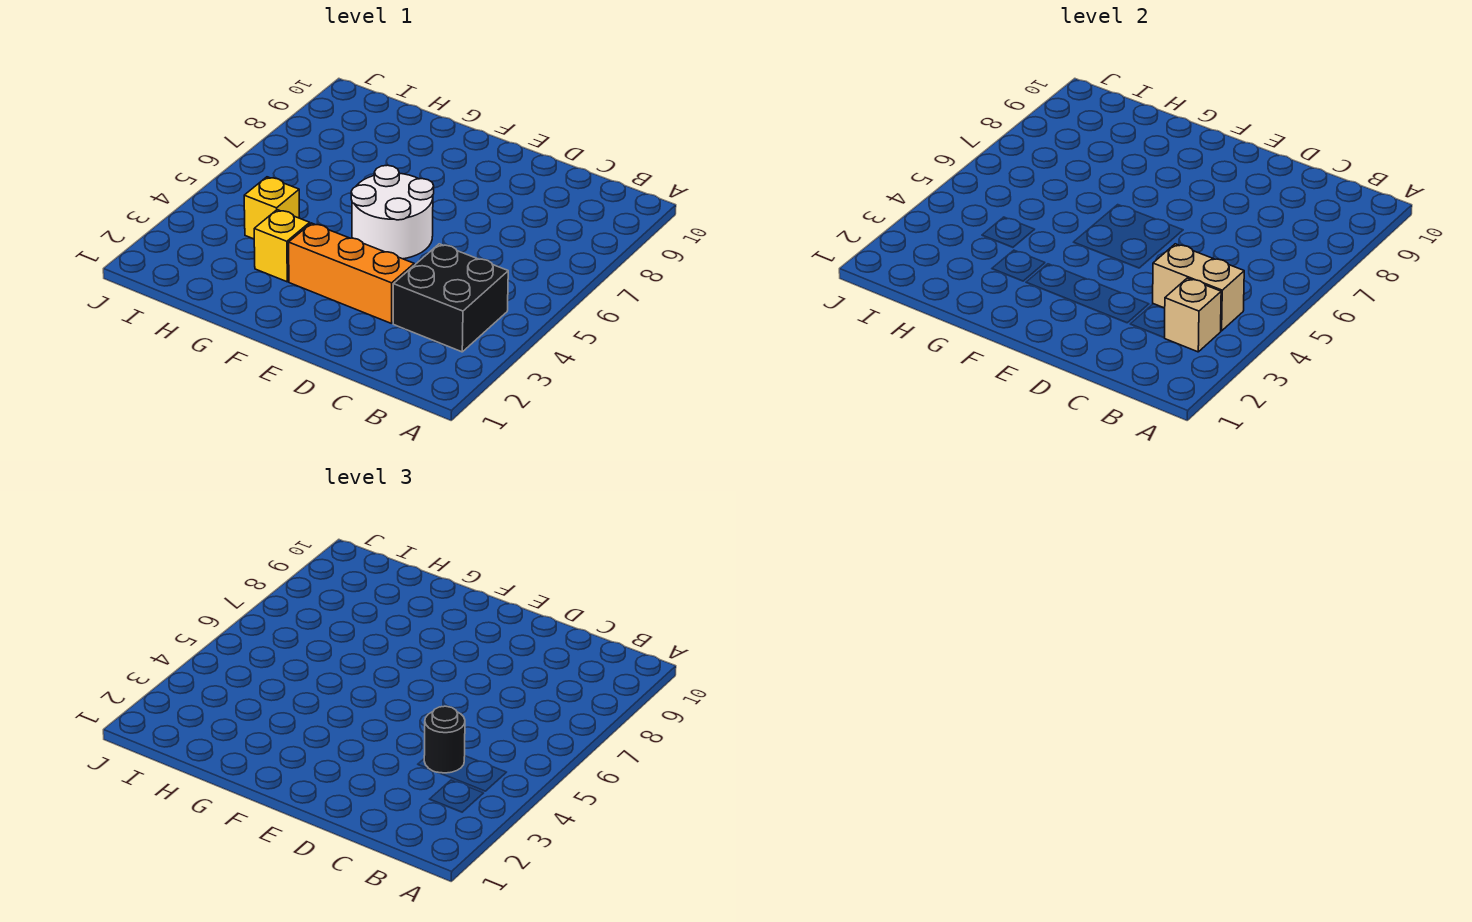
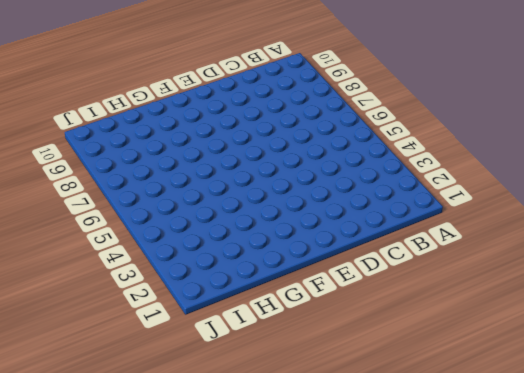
none -> black brick B3:C4 level 1
none -> orange brick D3:F3 level 1

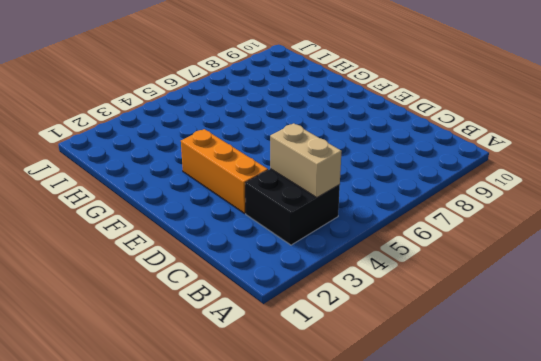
none -> white round brick E5:F6 level 1
none -> yellow brick G3 level 1

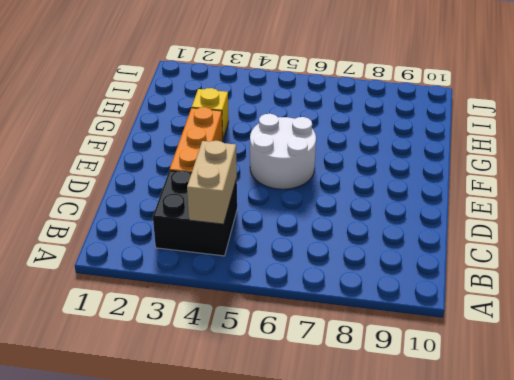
none -> yellow brick H4 level 1
none -> tan brick B3 level 2

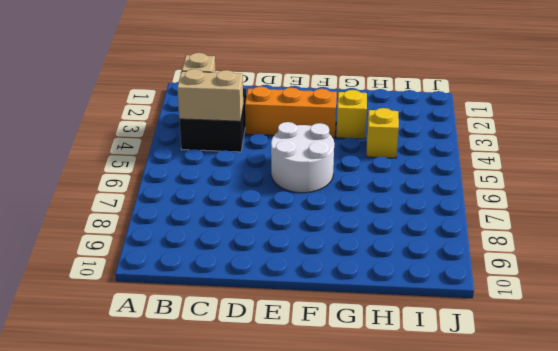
none -> black round brick C4 level 3

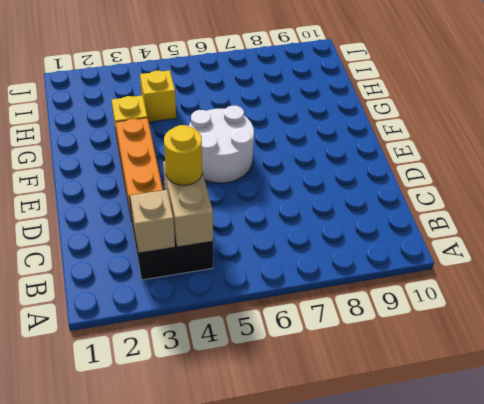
yellow round brick C4 level 3 -> black round brick C4 level 3

